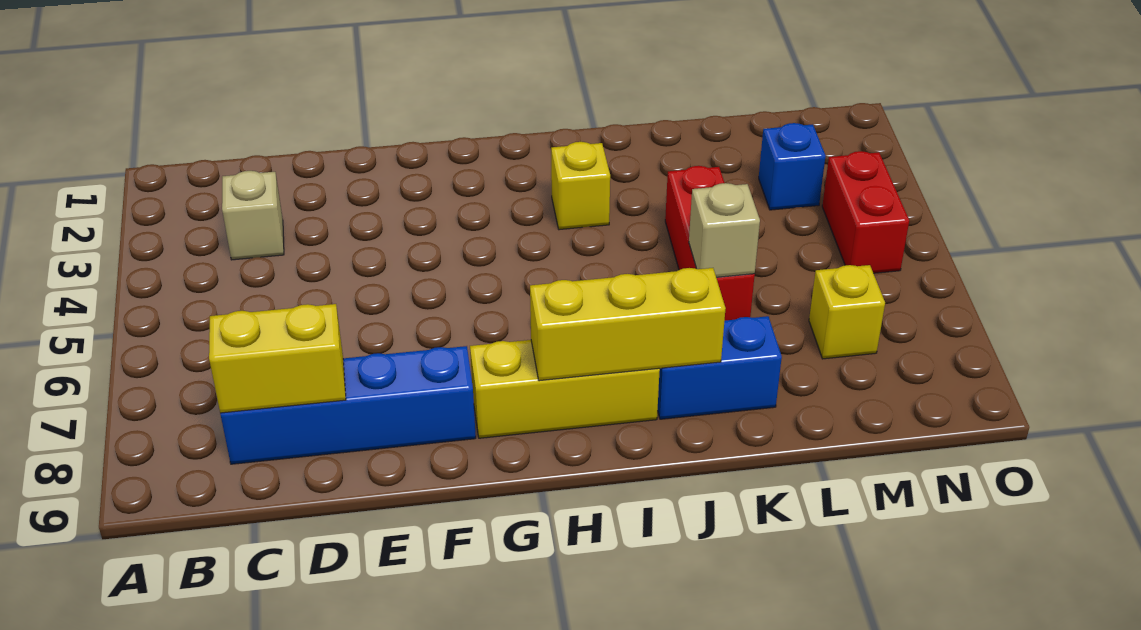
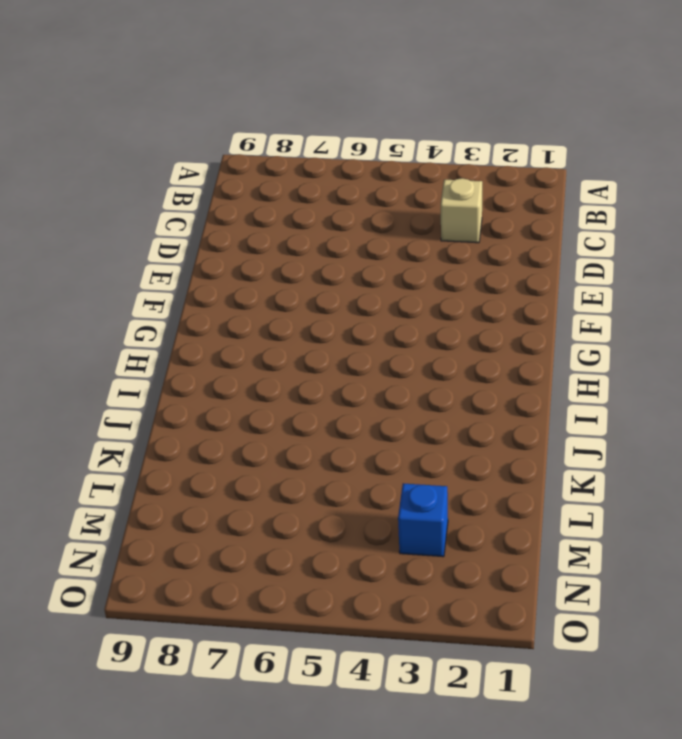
none -> blue brick C8:F8 level 1
none -> yellow brick G8:I8 level 1
none -> yellow brick I3 level 1

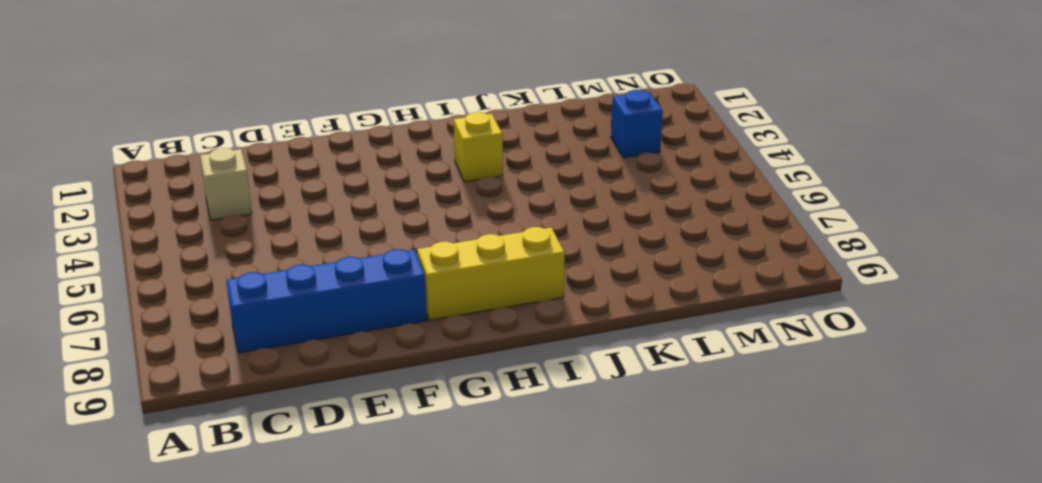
none -> blue brick J8:K8 level 1
none -> red brick K4:K6 level 1
none -> yellow brick M7 level 1

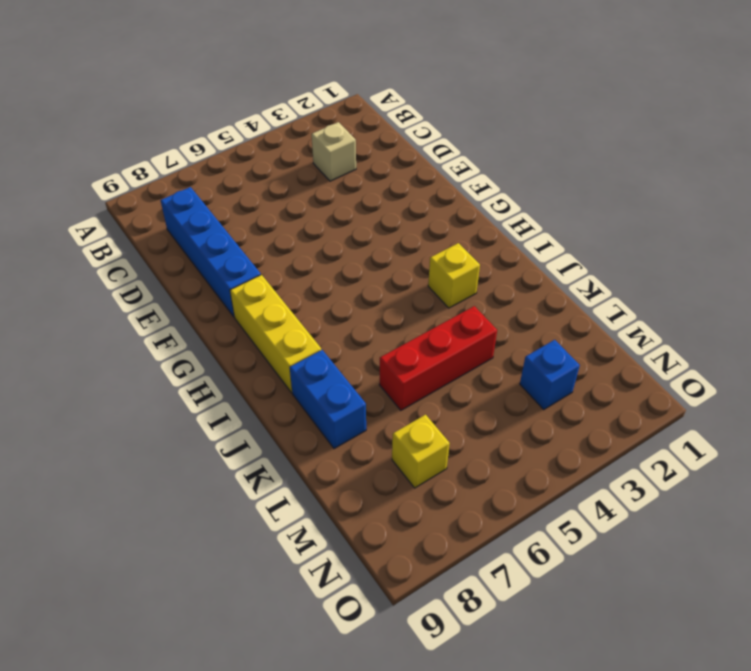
none -> red brick N4:N5 level 1
none -> yellow brick C8:D8 level 2
none -> yellow brick H8:J8 level 2

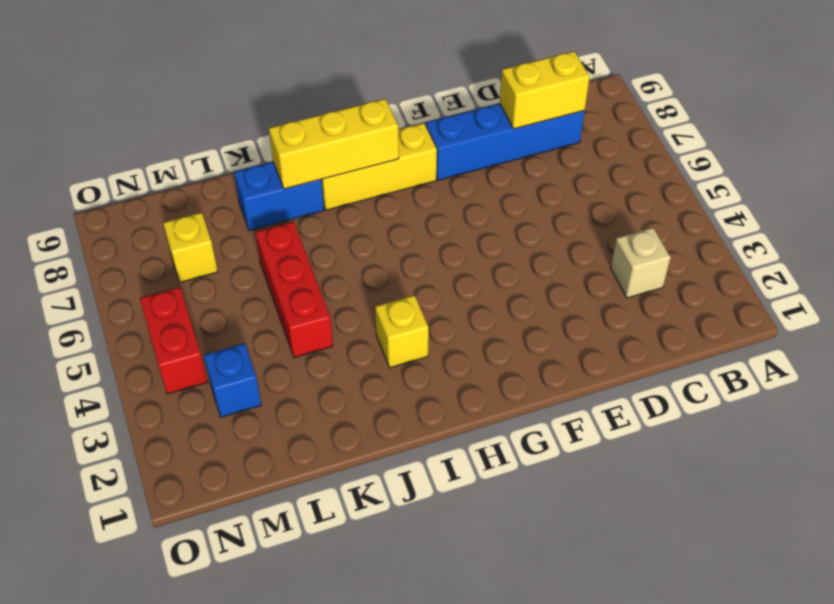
none -> tan brick K6 level 2

